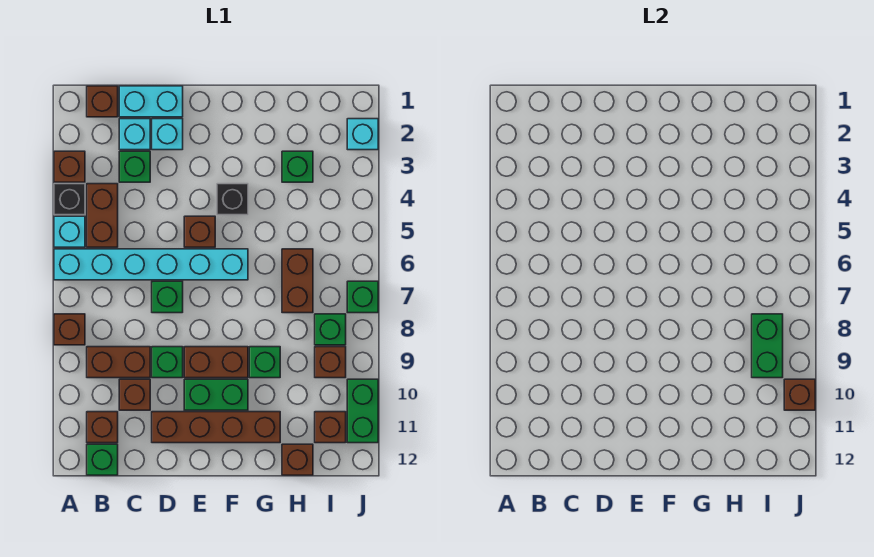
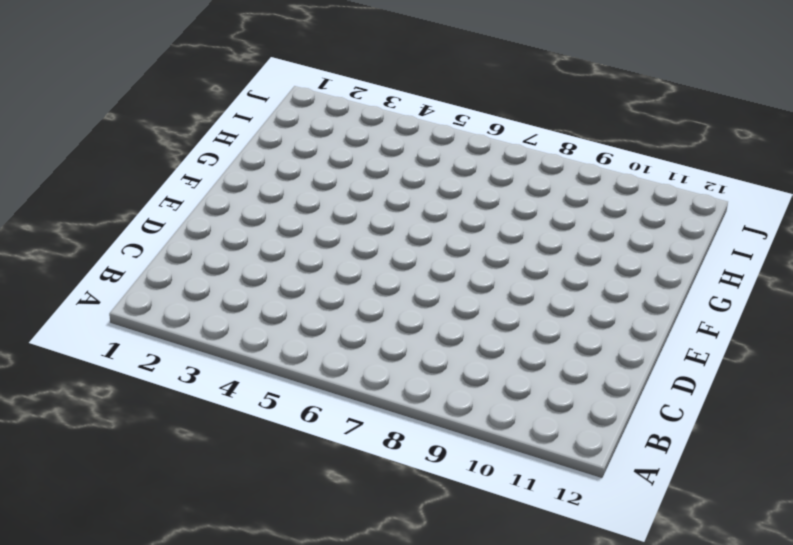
none -> brown brick A3 level 1
none -> black brick A4 level 1
none -> cyan brick A5 level 1
none -> cyan brick A6:F6 level 1

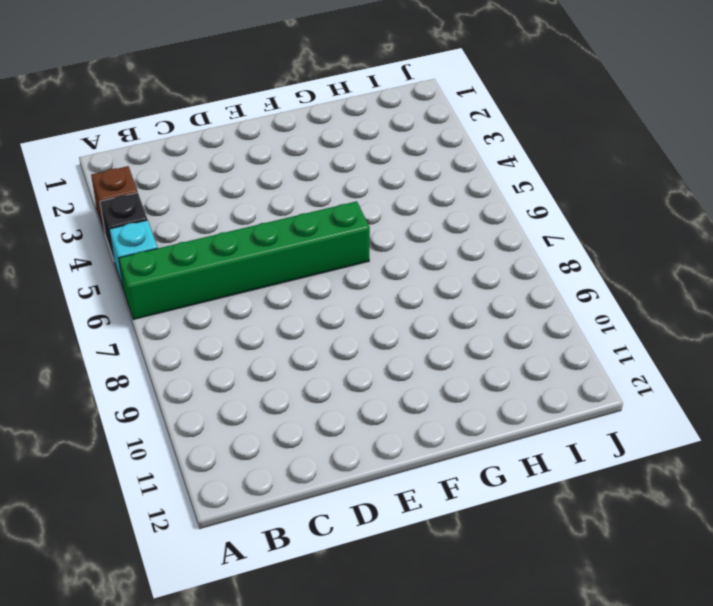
green brick A6:F6 level 1 -> cyan brick A6:F6 level 1
none -> brown brick A8 level 1
none -> brown brick B1 level 1
none -> brown brick B4:B5 level 1
none -> brown brick B9:C9 level 1

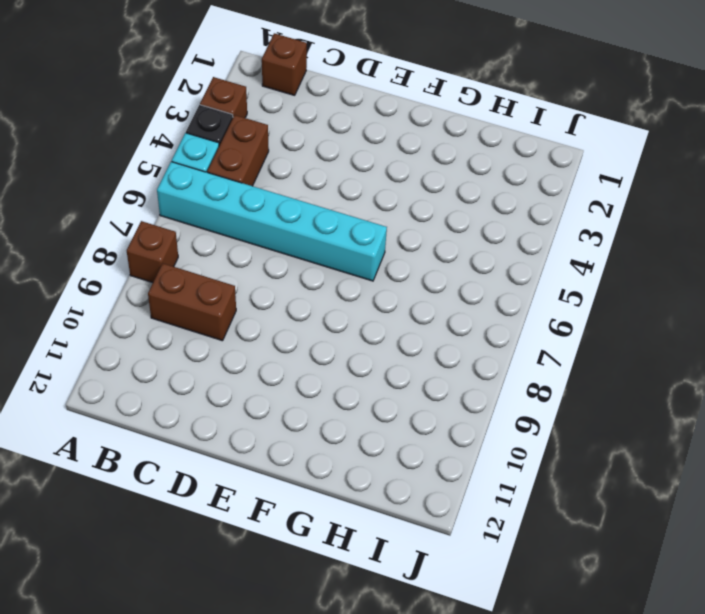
none -> brown brick B11 level 1
none -> green brick B12 level 1
none -> cyan brick C1:D1 level 1
none -> cyan brick C2 level 1

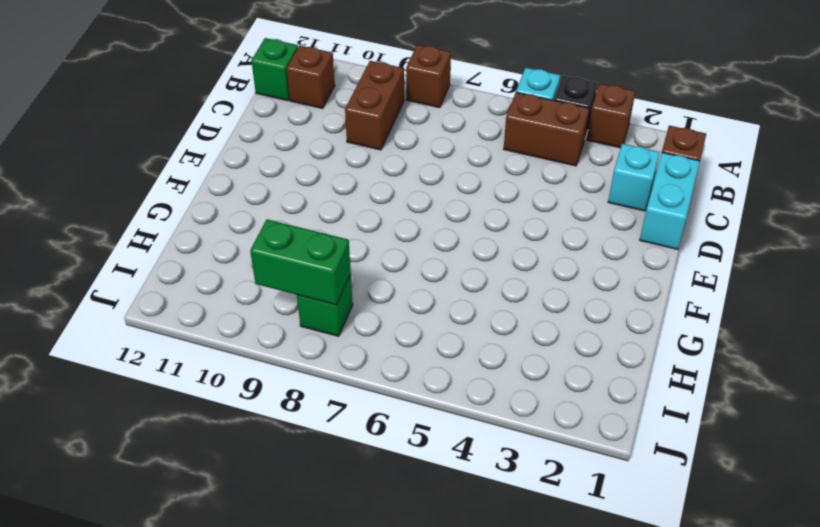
none -> cyan brick A6:F6 level 1
none -> green brick C3 level 1
none -> brown brick C10 level 1
none -> cyan brick D2 level 1

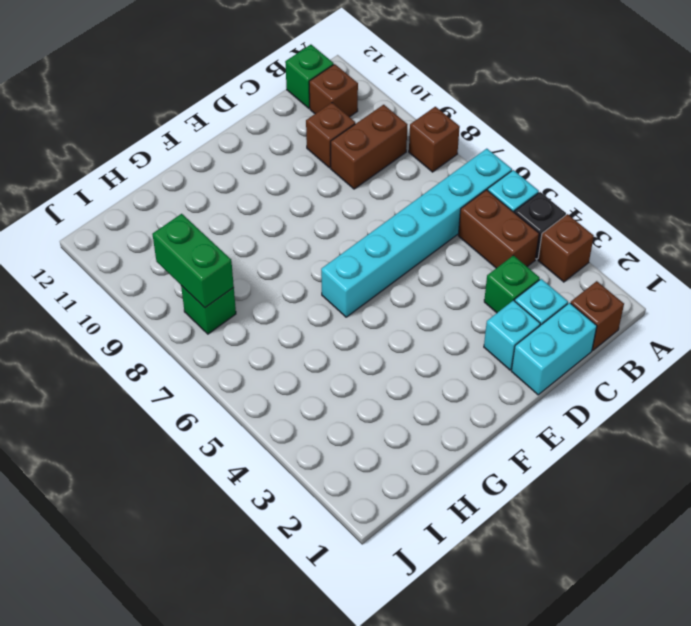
none -> green brick D7 level 1
none -> green brick D9 level 1
none -> brown brick D11:G11 level 1
none -> brown brick E5 level 1

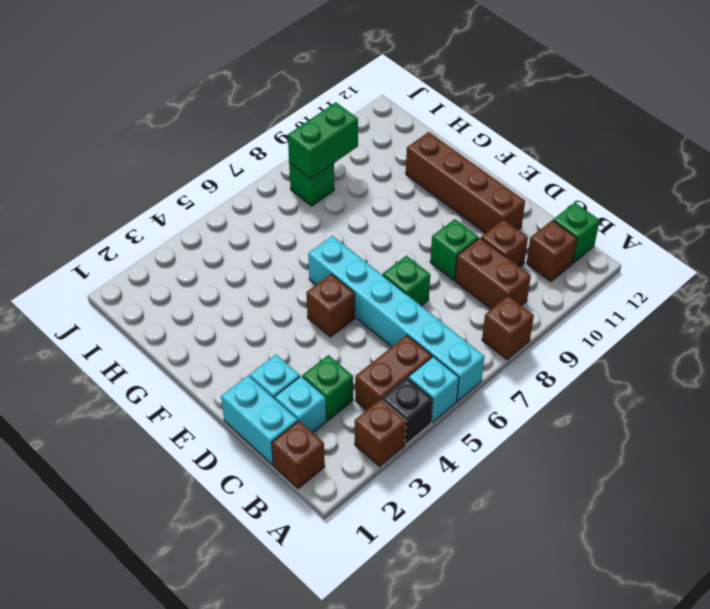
none -> brown brick E9:F9 level 1
none -> green brick E10:F10 level 1
none -> black brick F4 level 1
none -> green brick G9 level 1

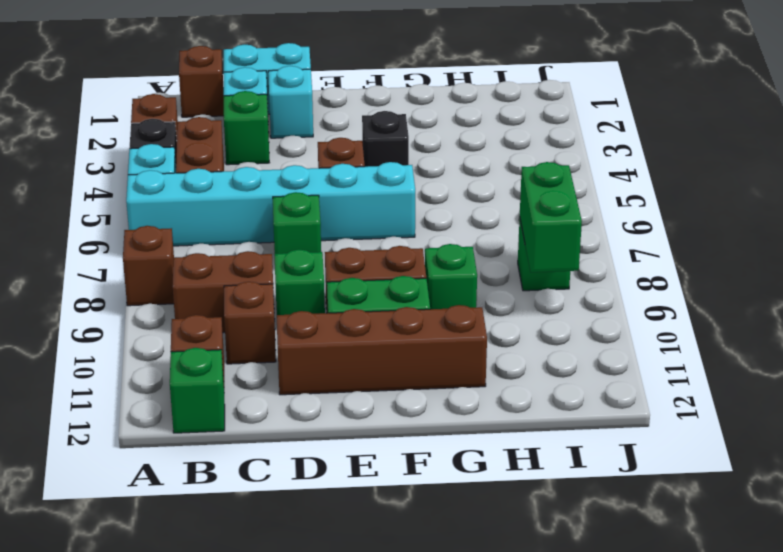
none -> green brick H3 level 1
none -> brown brick H6:H7 level 1
none -> brown brick H12 level 1
none -> brown brick I9 level 1

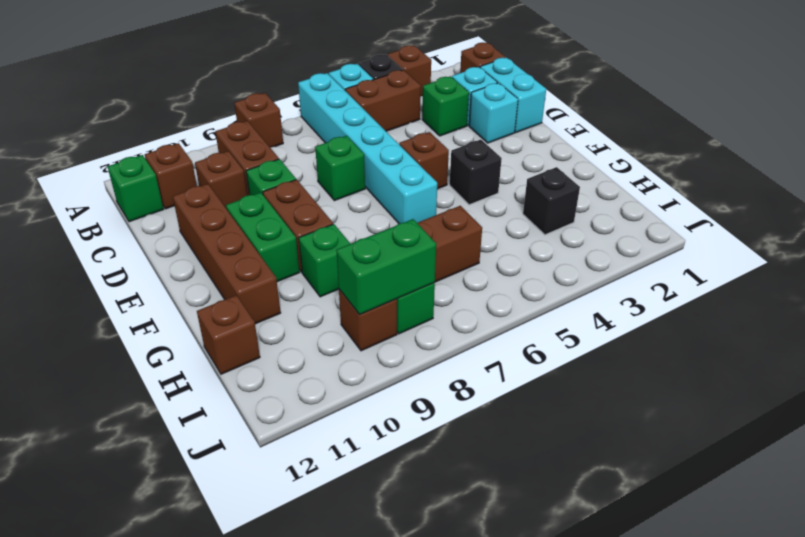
black brick H3 level 1 -> green brick H3 level 1
none -> brown brick I11 level 1
none -> cyan brick J2 level 1
none -> green brick J7 level 1
none -> green brick J10:J11 level 1

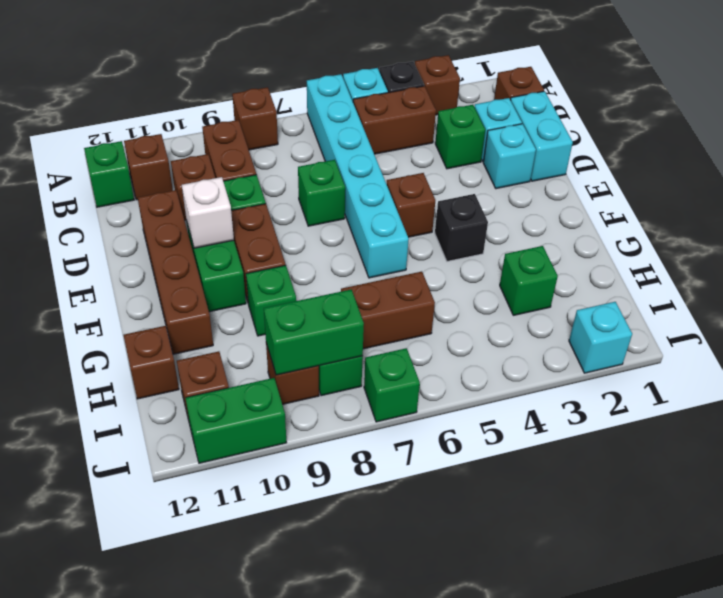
white brick E10 level 2 -> none
none -> brown brick J10 level 2

